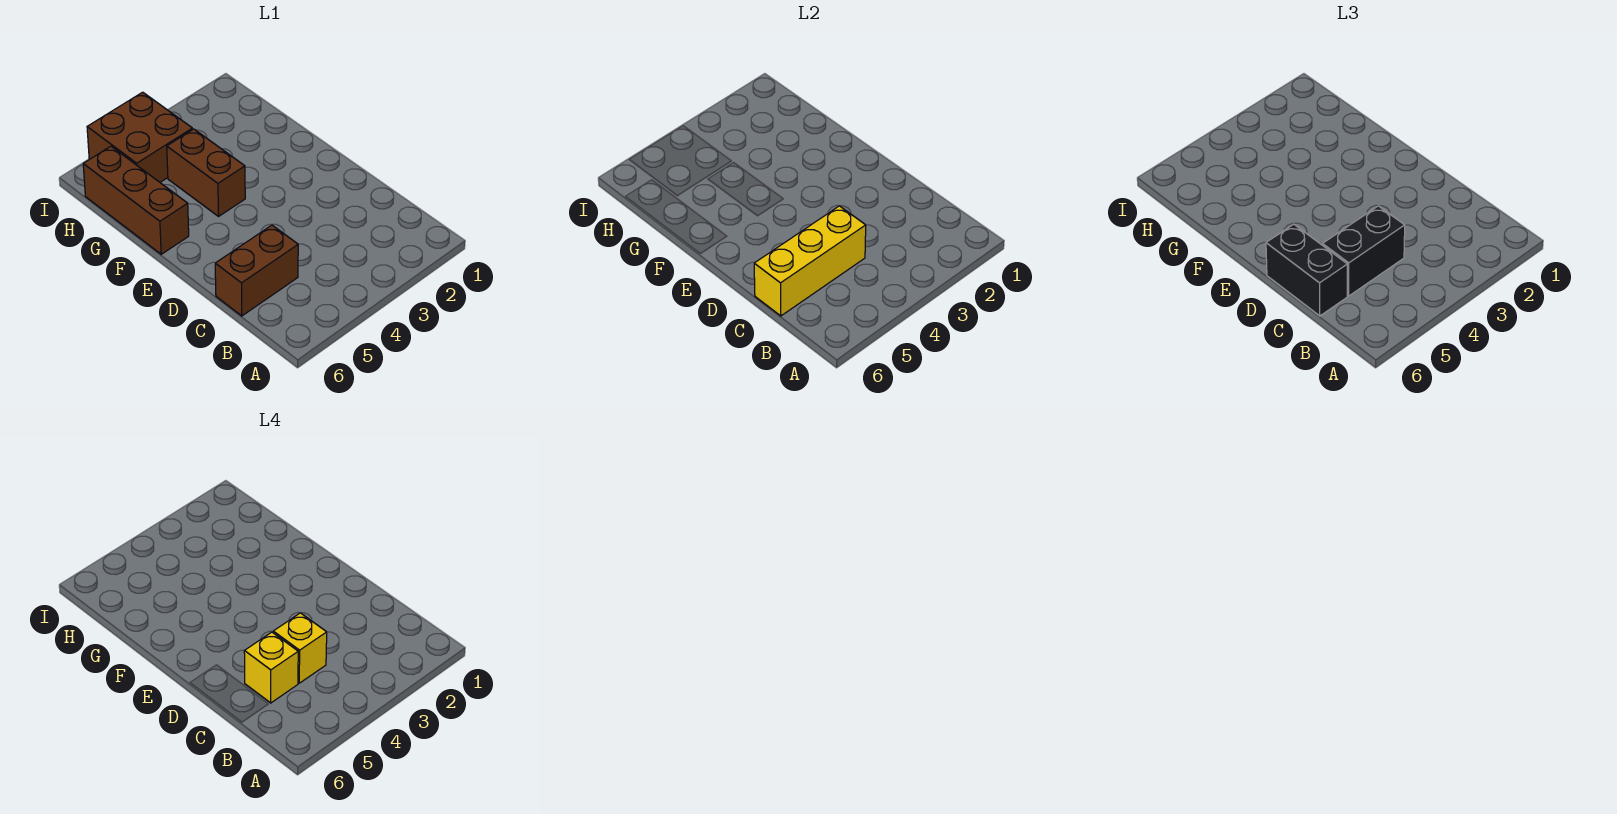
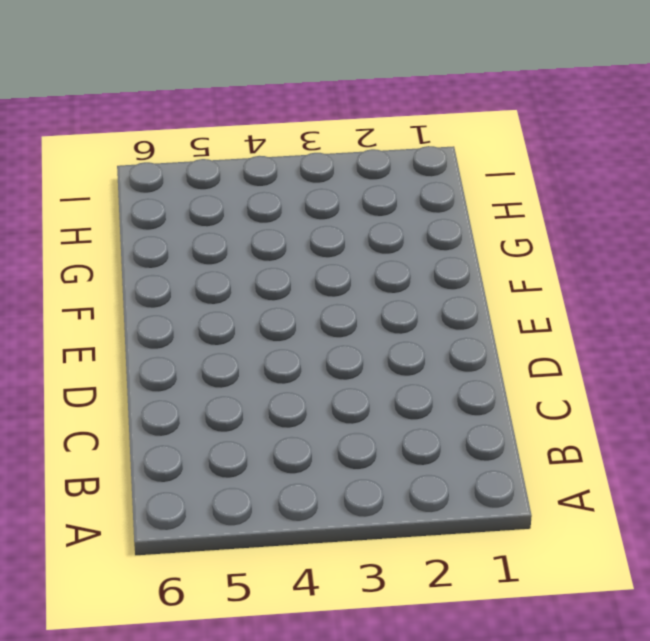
none -> brown brick C5:C6 level 1
none -> brown brick F4:G4 level 1

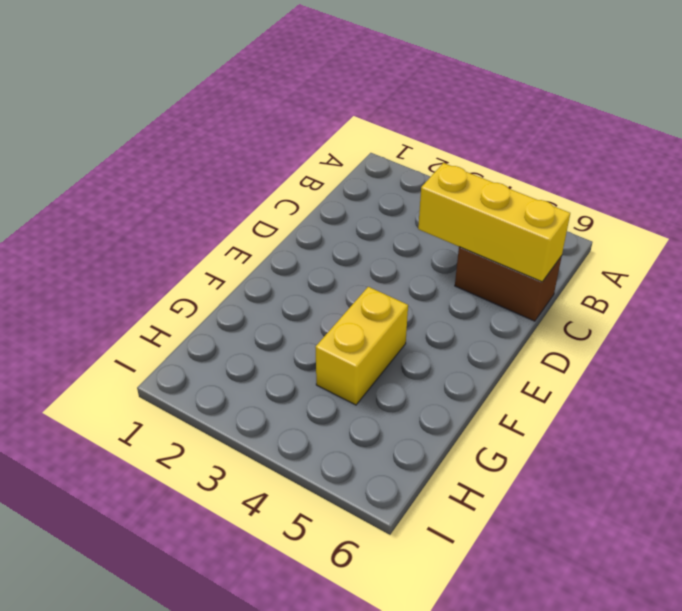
yellow brick F4:G4 level 1 -> brown brick F4:G4 level 1
none -> brown brick F6:H6 level 1
none -> brown brick H4:I5 level 1

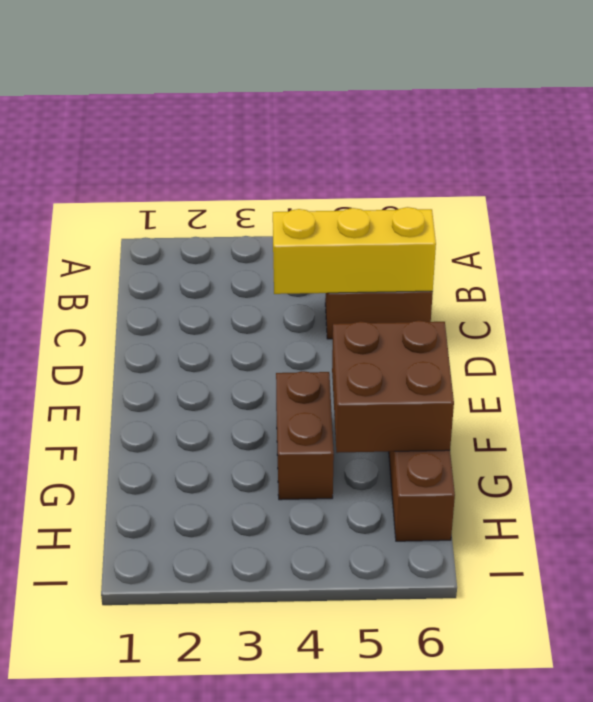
brown brick F5:G6 level 2 -> brown brick H4:I5 level 1
none -> black brick C4:C5 level 3
none -> black brick C6:D6 level 3

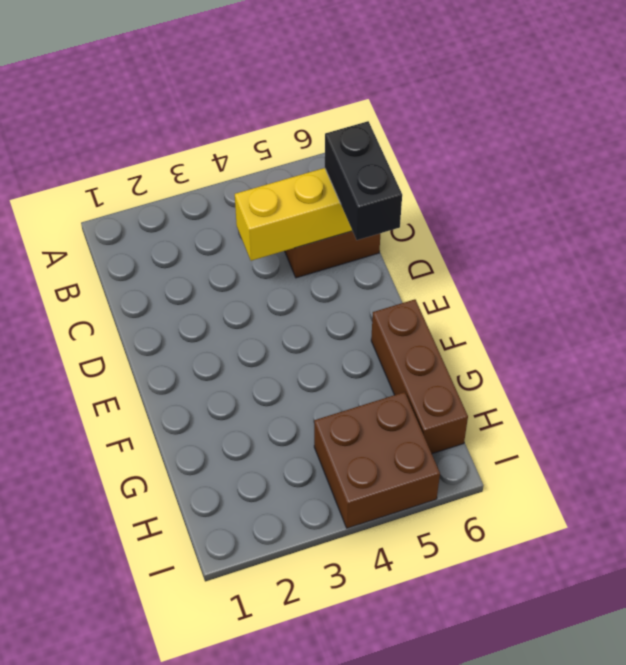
none -> brown brick F4:G4 level 1
none -> black brick C4:C5 level 3

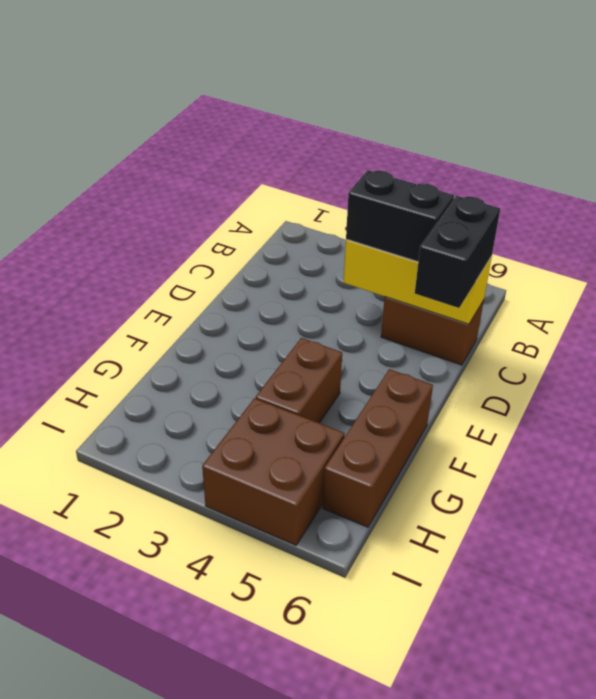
none -> yellow brick C4 level 4
none -> yellow brick C5 level 4

